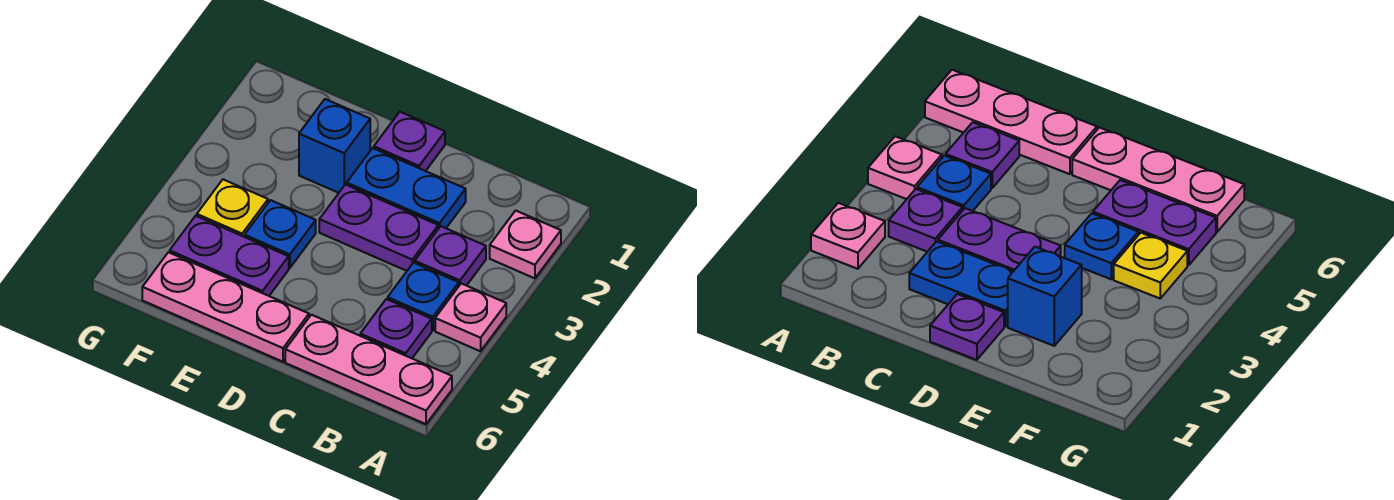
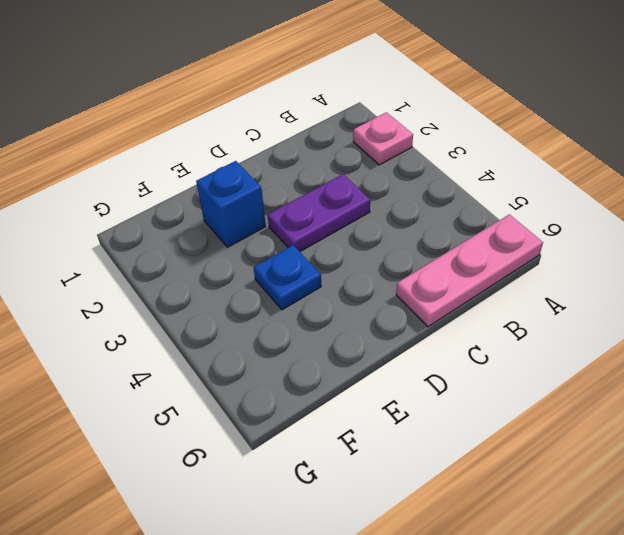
none -> pink plate A4 level 1
none -> purple plate B3 level 1
none -> blue plate B4 level 1

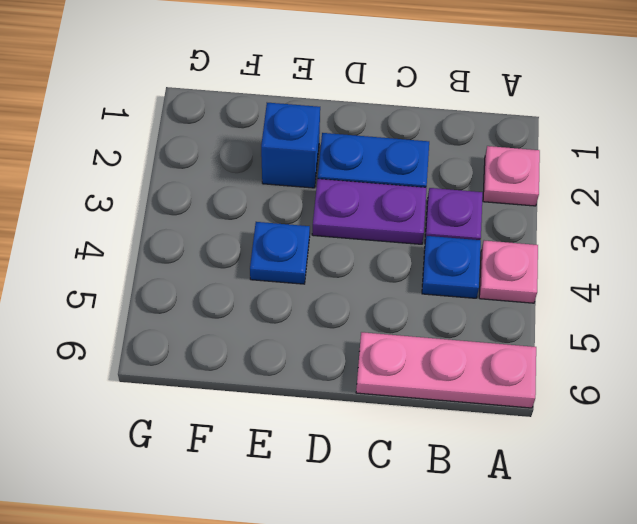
none -> purple plate B5 level 1
none -> purple plate D1 level 1
none -> pink plate D6:F6 level 1

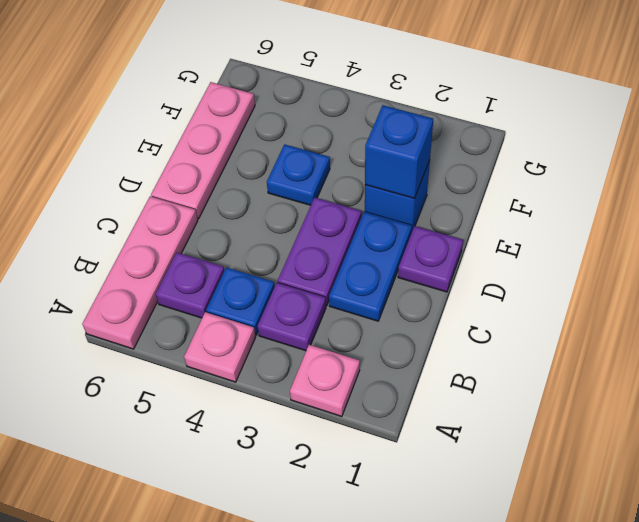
blue brick E2 level 2 -> none
none -> purple plate E5:F5 level 1
none -> yellow plate F4 level 1

